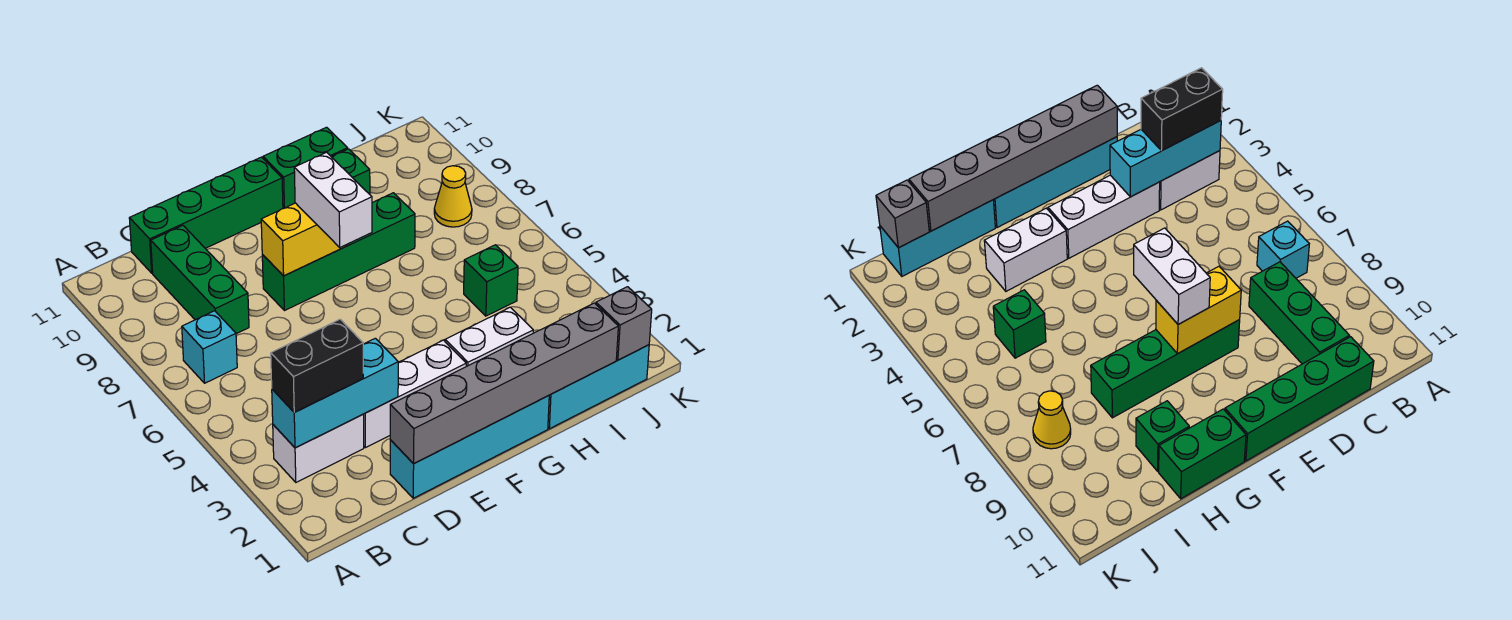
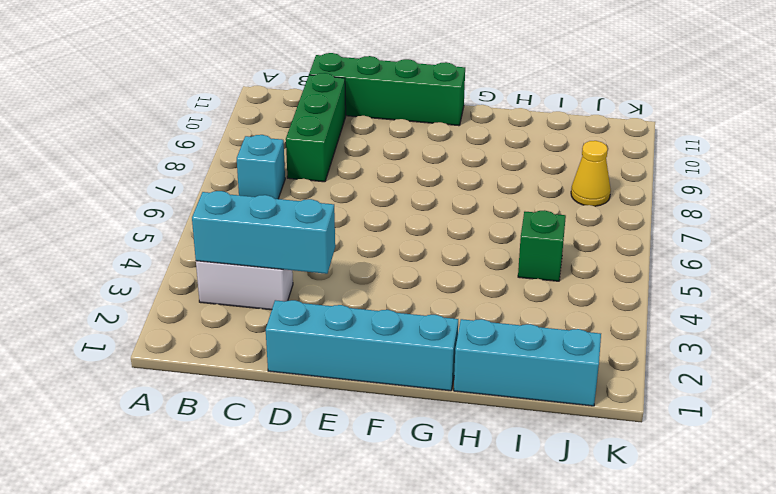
none -> white brick D3:F3 level 1
none -> green brick E8:H8 level 1
none -> white brick G3:H3 level 1

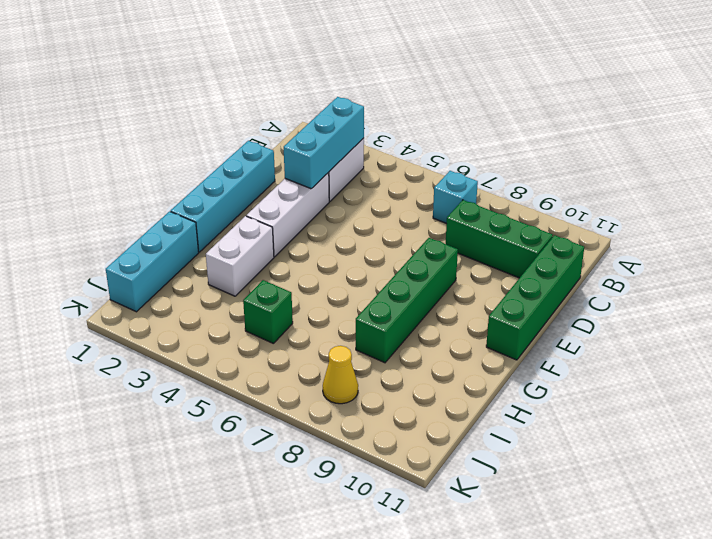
none -> green brick G11:H11 level 1
none -> green brick H10 level 1
none -> grey brick D1:I1 level 2

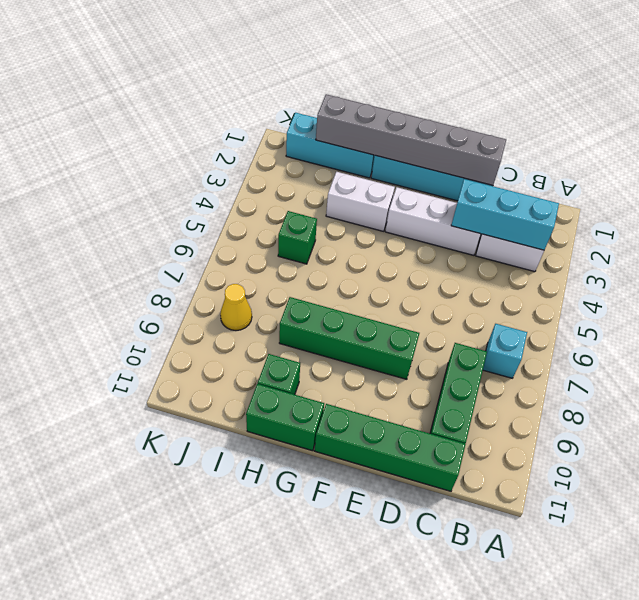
none -> yellow brick E8:F8 level 2
none -> grey brick J1 level 2
none -> black brick B3:C3 level 3

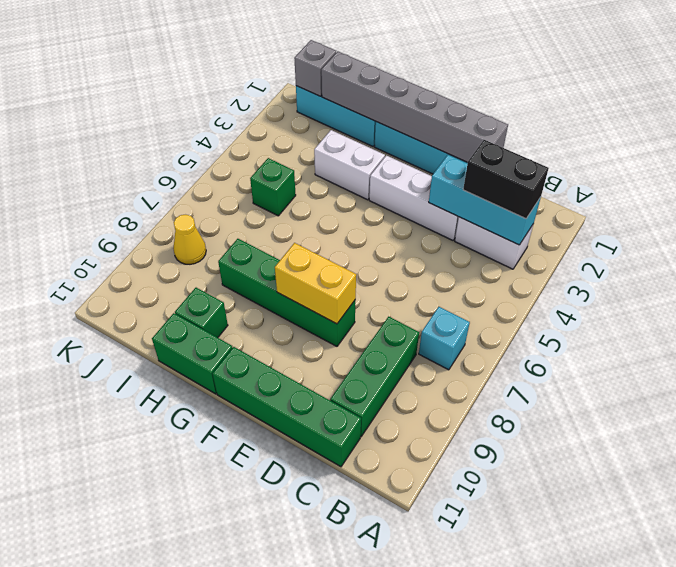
none -> white brick F7:F8 level 3

